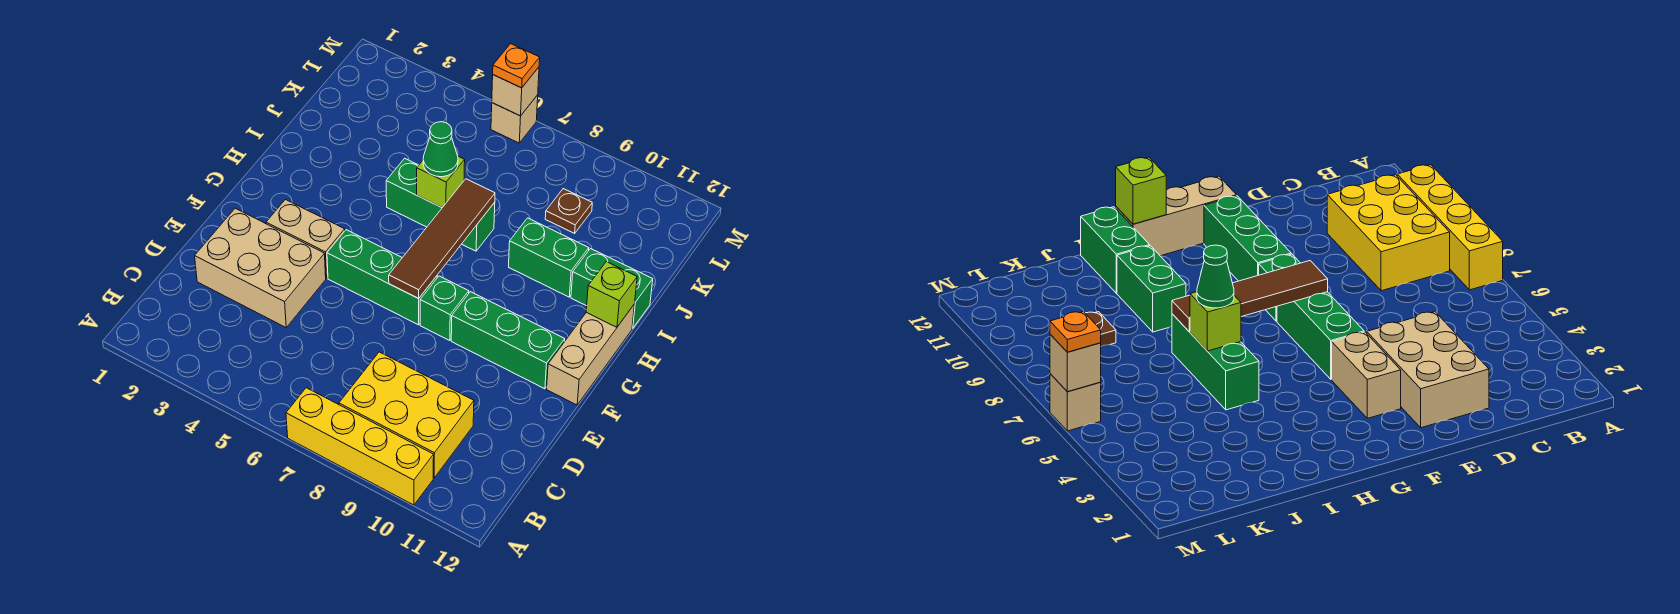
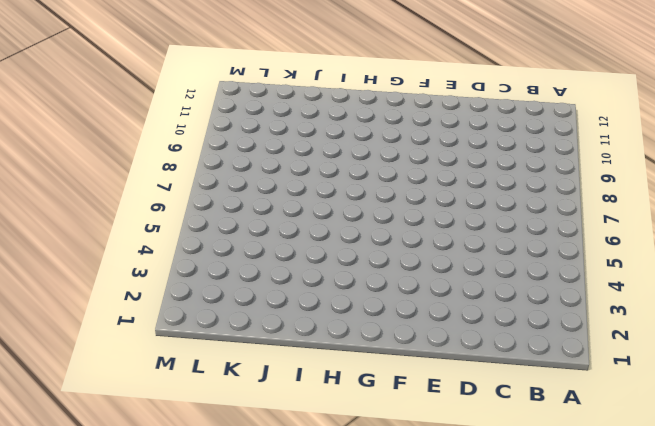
none -> yellow brick A7:A10 level 1
none -> yellow brick B8:C10 level 1
none -> tan brick D2:E4 level 1

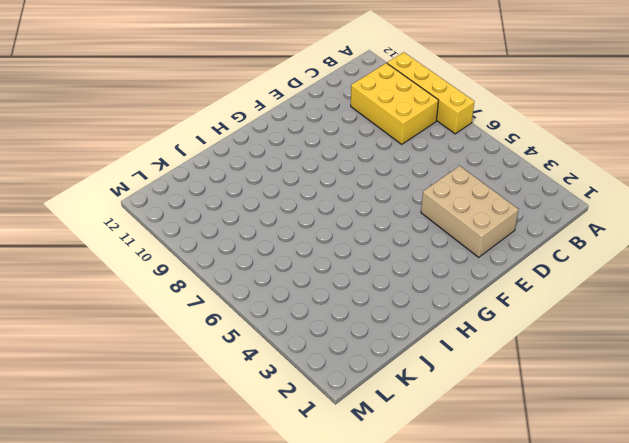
none -> tan brick F3:F4 level 1
none -> green brick F5:F7 level 1
none -> green brick F8 level 1

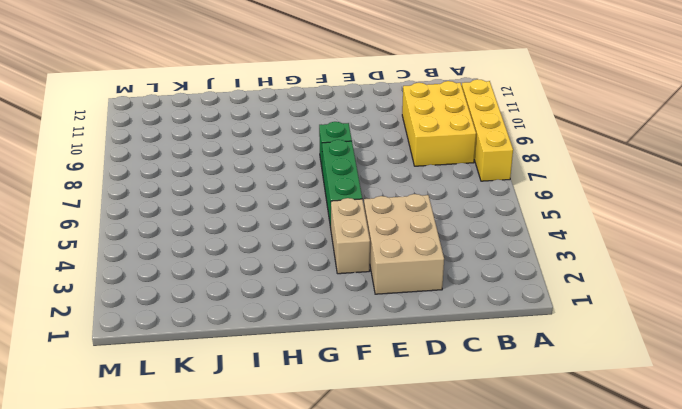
none -> green brick F9:F11 level 1
none -> tan brick F12:H12 level 1
none -> green brick I5:I7 level 1

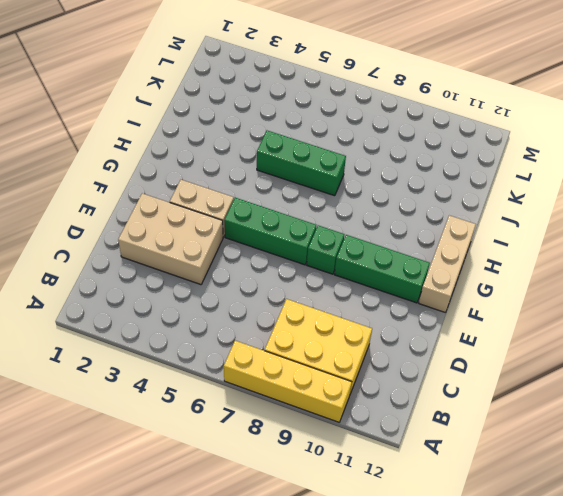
none -> green brick I9:I10 level 1
none -> green brick I11:I12 level 1
none -> brown plate K9 level 1

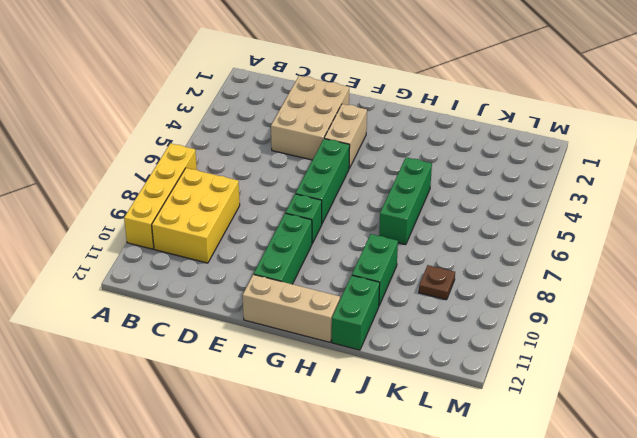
none -> tan brick M6 level 1
none -> brown tile F7:I7 level 2
none -> lime brick H12 level 2

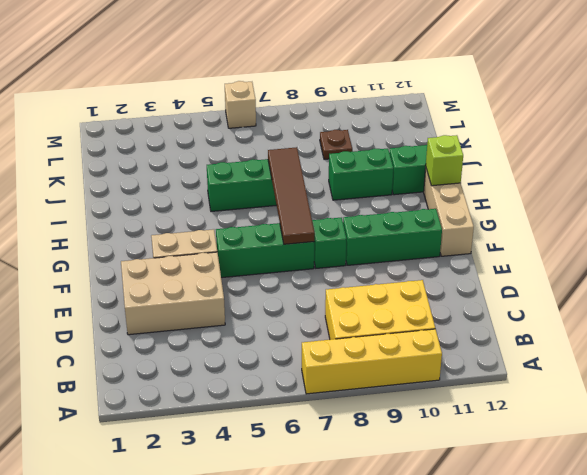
none -> lime brick I6 level 2
none -> tan brick M6 level 2
none -> green cone I6 level 3

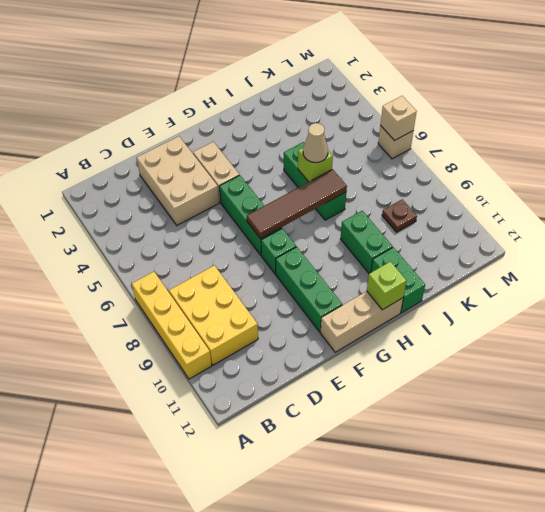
tan cone I6 level 3 -> green cone I6 level 3
none -> orange plate M6 level 3

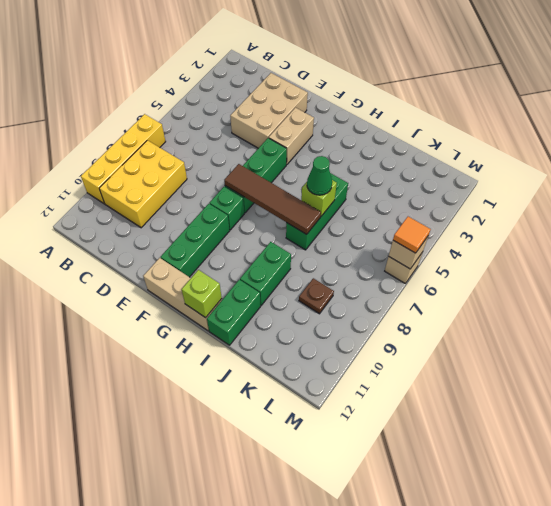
orange tile M6 level 3 -> orange plate M6 level 3

